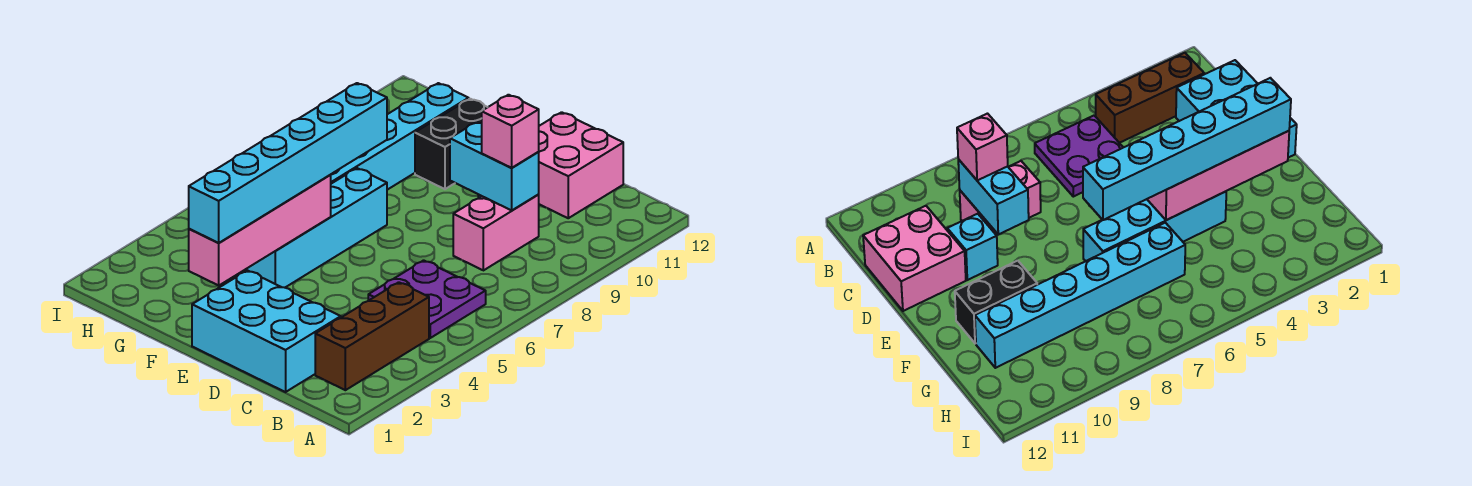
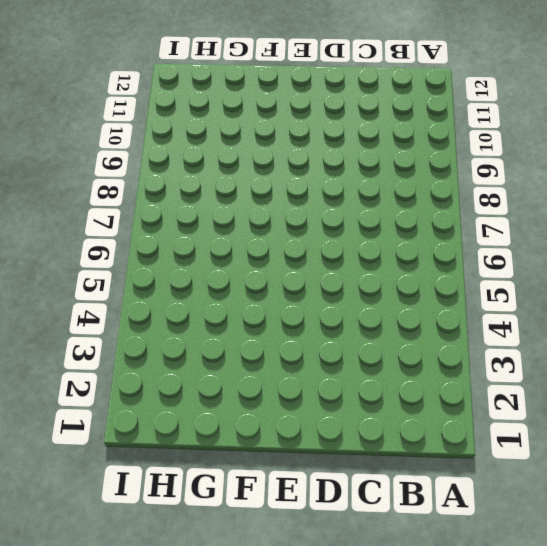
none -> brown brick B2:B4 level 1
none -> purple plate B5:C6 level 1
none -> cyan brick C1:E2 level 1

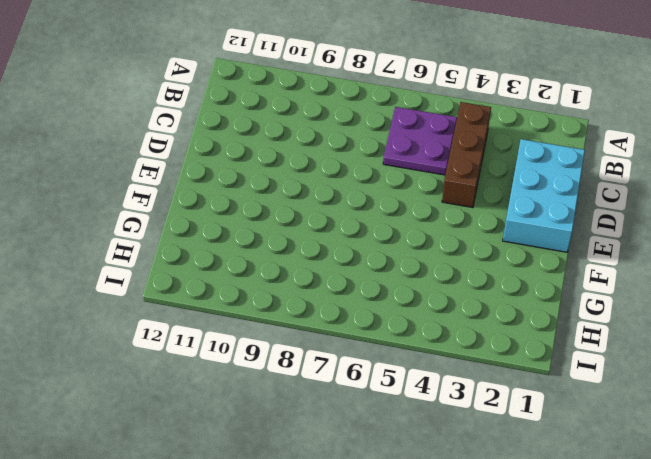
brown brick B4:D4 level 1 -> brown brick B2:B4 level 1
none -> pink brick C8:C9 level 1
none -> pink brick C11:D12 level 1
none -> cyan brick D10 level 1

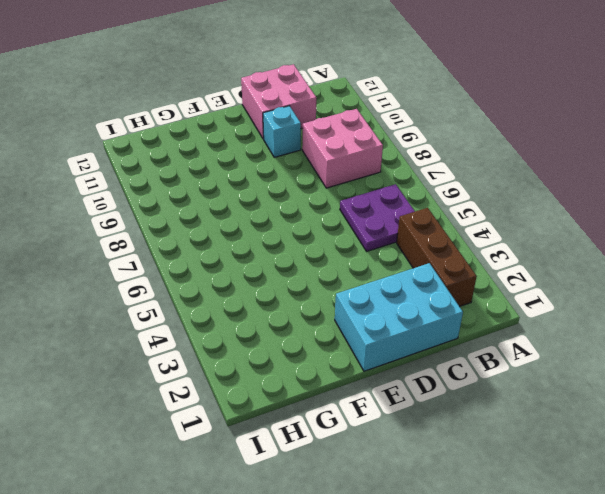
pink brick B8:C9 level 1 -> pink brick C8:C9 level 1
none -> cyan brick F4:F7 level 1
none -> black brick F10:F11 level 1
none -> cyan brick G6:G11 level 1

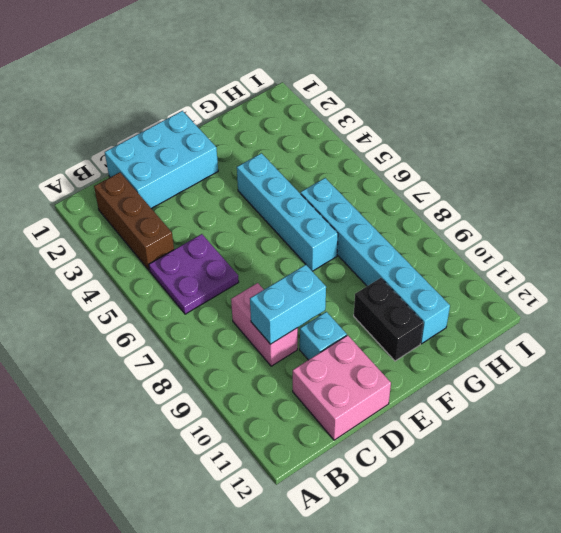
none -> pink brick F2:F5 level 2
none -> pink brick C9 level 3
none -> cyan brick F2:F7 level 3

